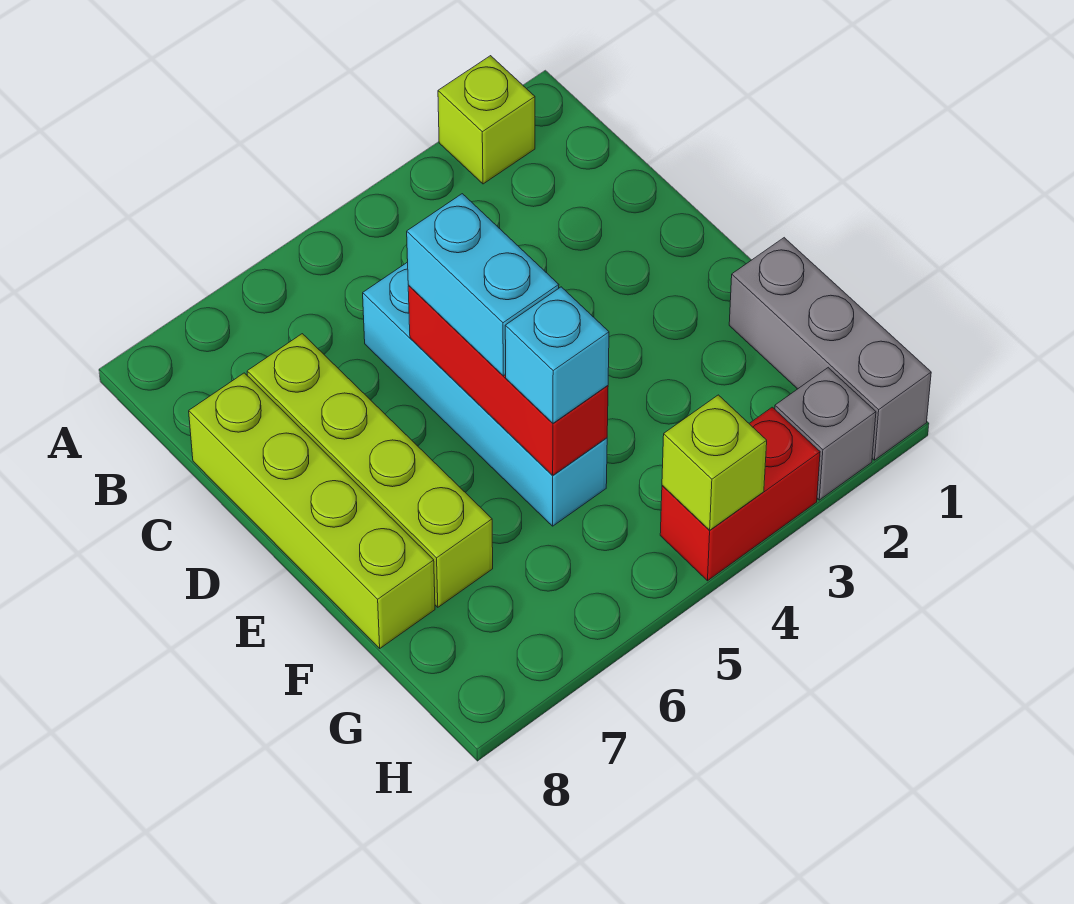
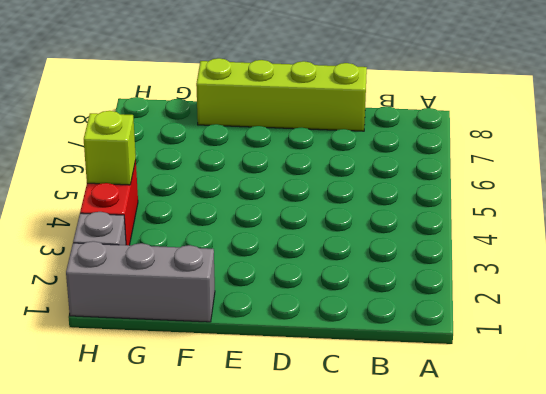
none -> lime brick A2 level 1
none -> cyan brick C5:F5 level 1

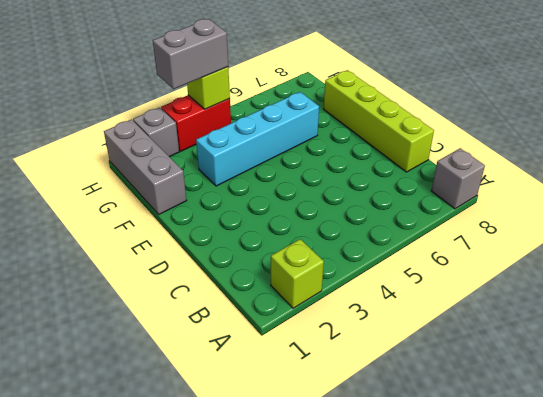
grey brick A8 level 1 -> none
cyan brick F3:F6 level 1 -> cyan brick C5:F5 level 1
grey brick H3:H4 level 3 -> none
none -> lime brick C7:F7 level 1
none -> red brick D5:F5 level 2

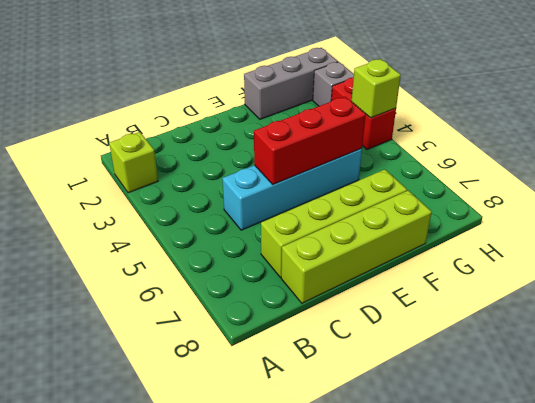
none -> cyan brick D5:E5 level 3
none -> cyan brick F5 level 3

